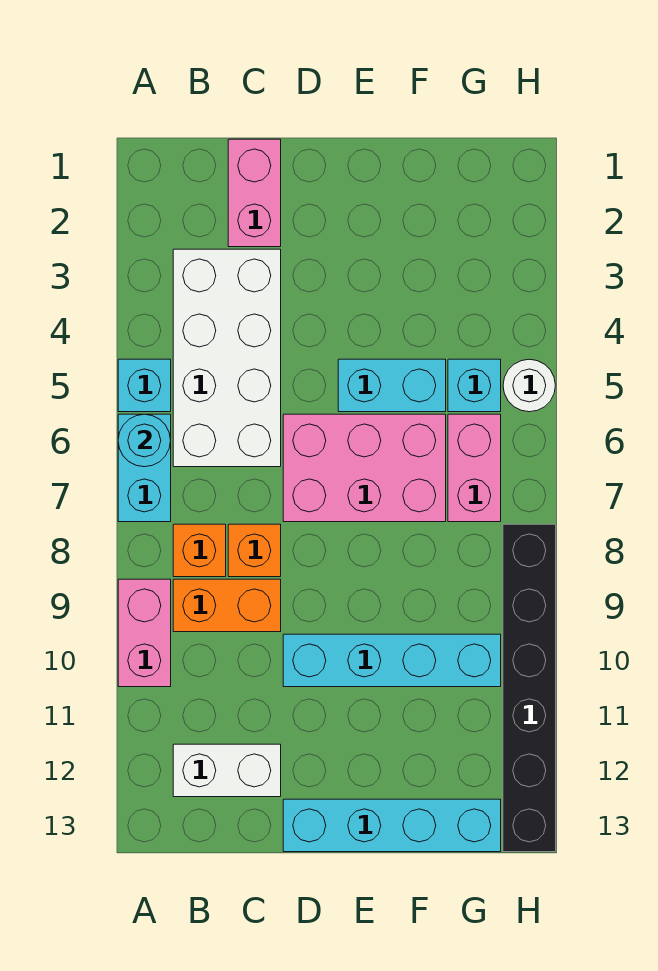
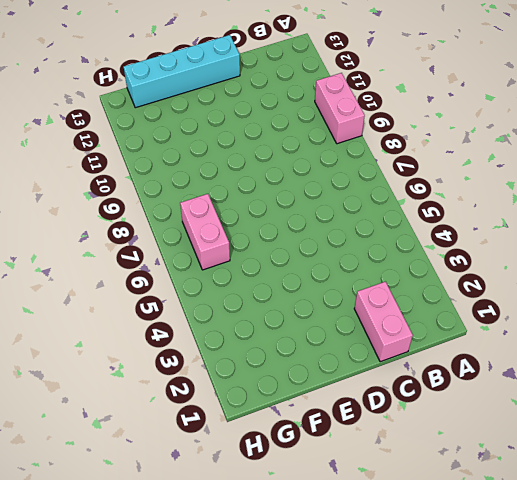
none -> cyan brick A5 level 1
none -> cyan brick A6:A7 level 1
none -> white brick B3:C6 level 1

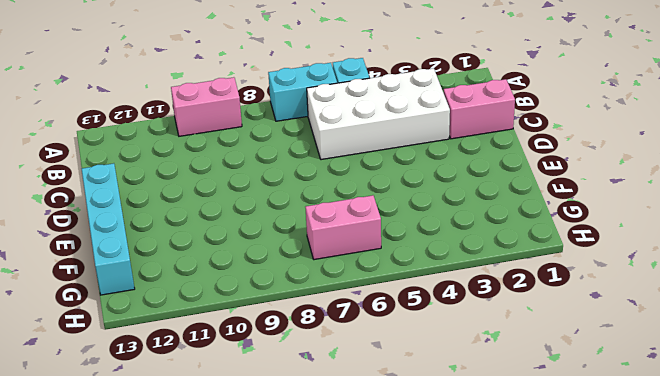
none -> orange brick B8 level 1
none -> orange brick B9:C9 level 1
none -> white brick B12:C12 level 1

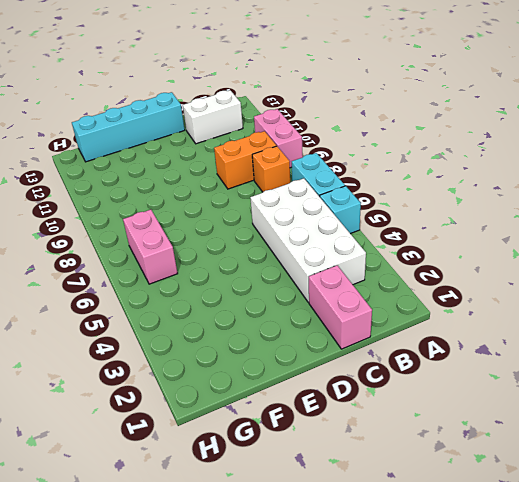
none -> orange brick C8 level 1
none -> pink brick D6:F7 level 1
none -> cyan brick D10:G10 level 1

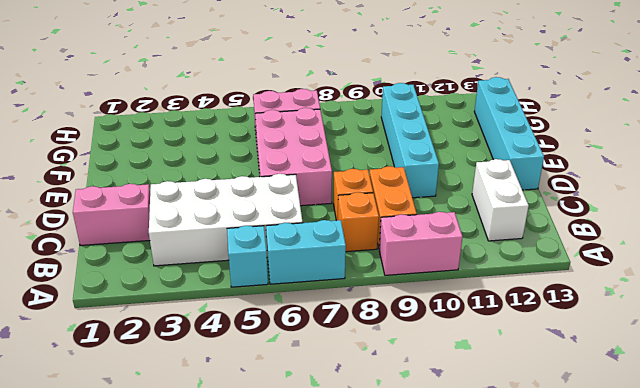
none -> cyan brick E5:F5 level 1
none -> cyan brick G5 level 1
none -> white round brick H5 level 1

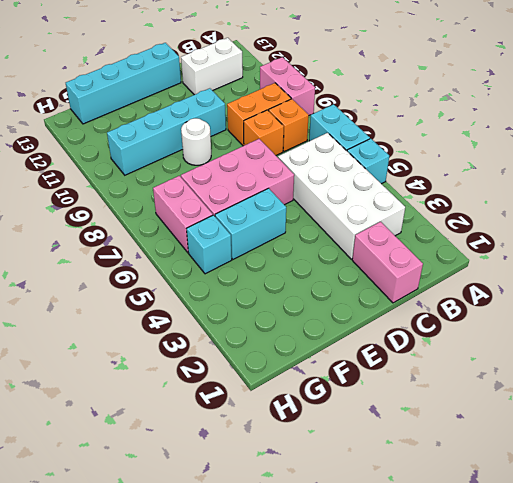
white round brick E9 level 1 -> white round brick H5 level 1
none -> black brick H8:H13 level 1
none -> cyan round brick A6 level 2

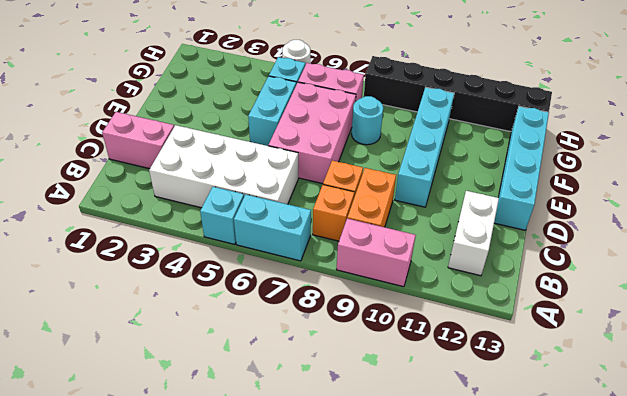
cyan round brick F8 level 1 -> cyan round brick A6 level 2

